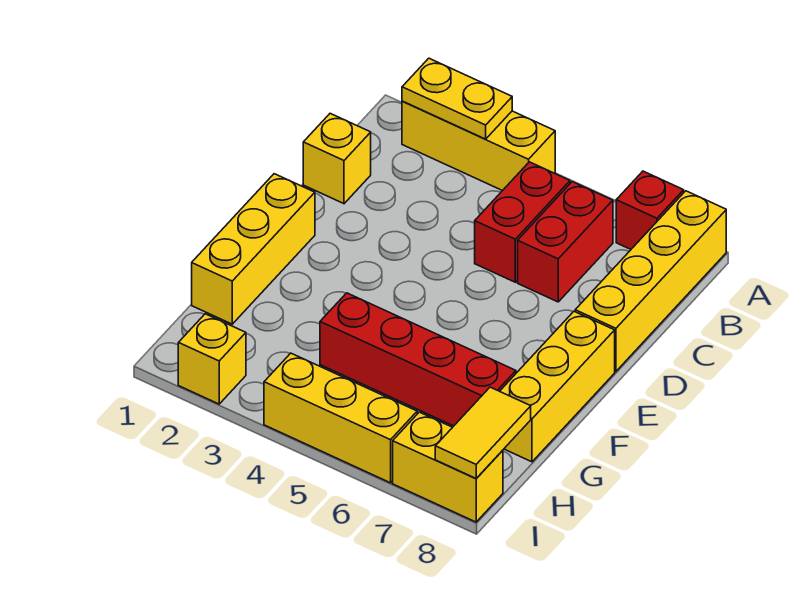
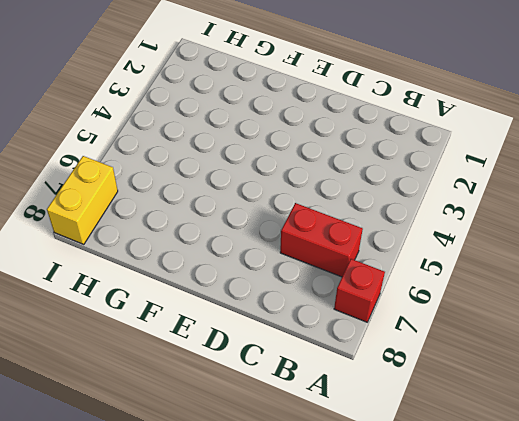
none -> yellow brick A2:A4 level 1
none -> yellow brick A8:D8 level 1
none -> red brick B5:C5 level 1

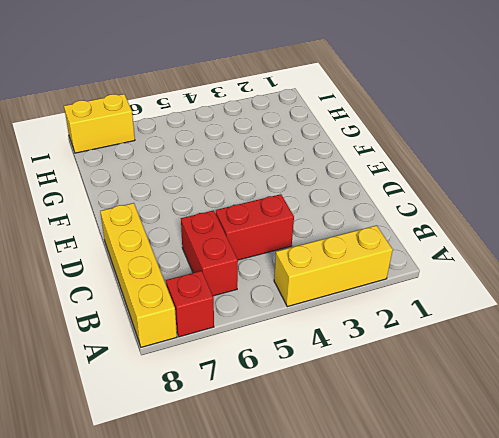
red brick C4:C5 level 1 -> red brick B5:C5 level 1
none -> yellow brick C1 level 1
none -> yellow brick E1:G1 level 1
none -> yellow brick E8:G8 level 1

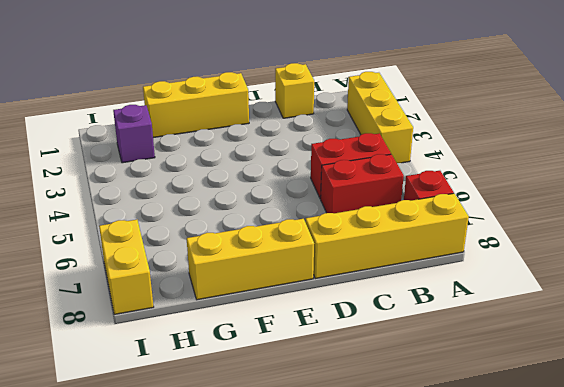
purple brick H2 level 1 -> none
none -> red brick G4:G7 level 1
none -> yellow brick I2 level 1
none -> yellow brick I4:I6 level 1

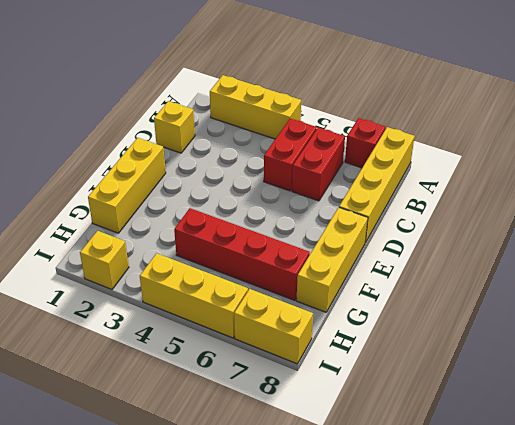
none -> yellow plate A2:A3 level 2
none -> yellow tile H8:I8 level 2

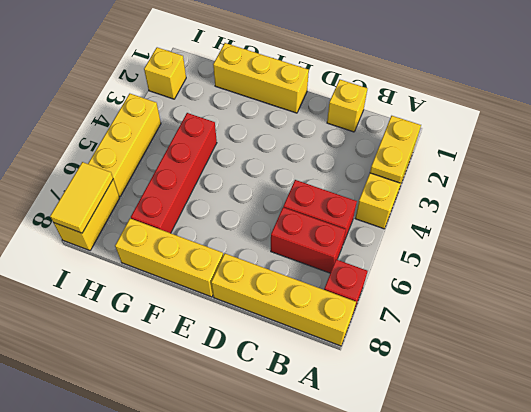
yellow tile I7:I8 level 2 -> yellow tile H8:I8 level 2

